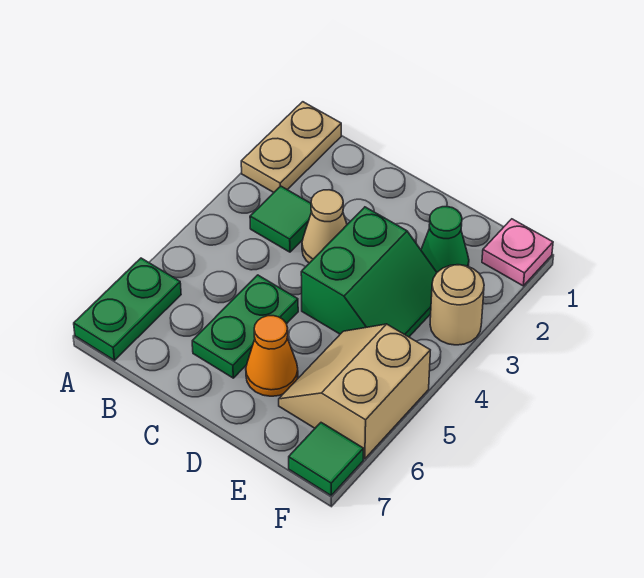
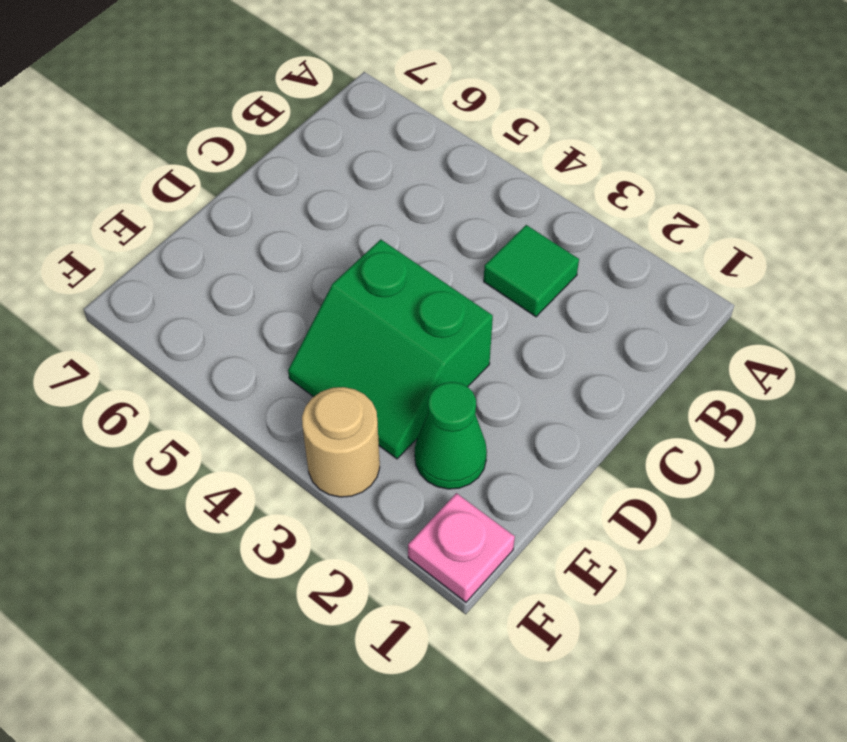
none -> tan plate A1:A2 level 1
none -> green plate A6:A7 level 1
none -> tan cone C3 level 1

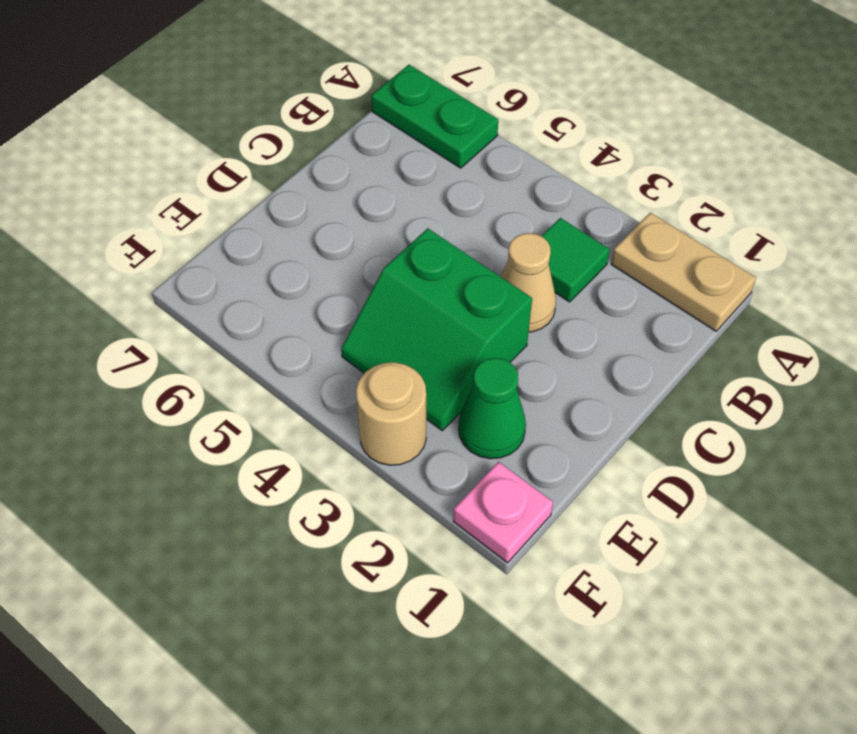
none -> green plate C5:C6 level 1
none -> orange cone D6 level 1
none -> tan slope E5:F6 level 1 top F

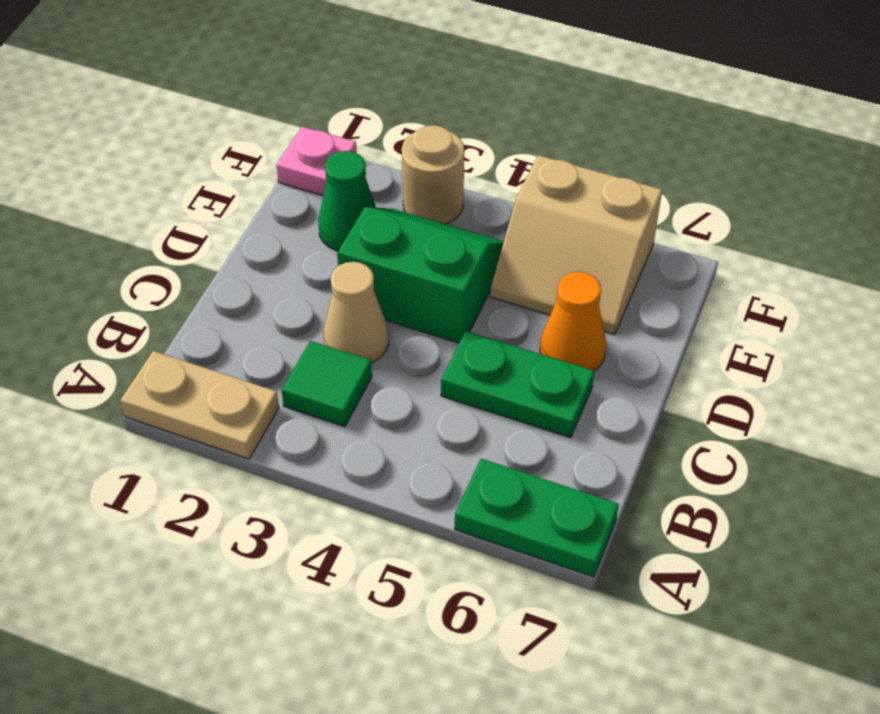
none -> green tile F7 level 1

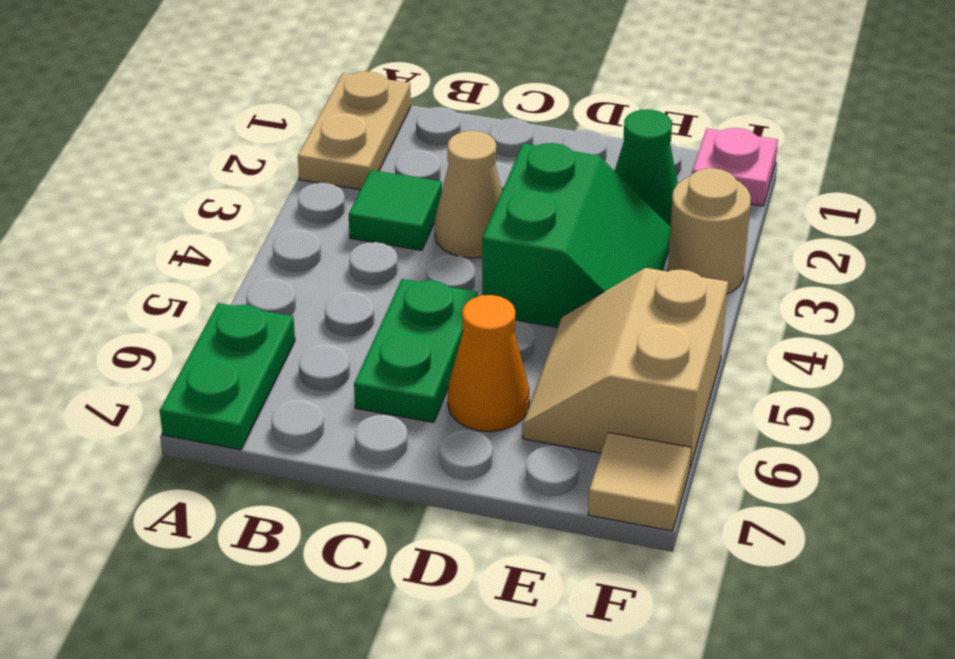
tan tile F7 level 1 -> green tile F7 level 1

